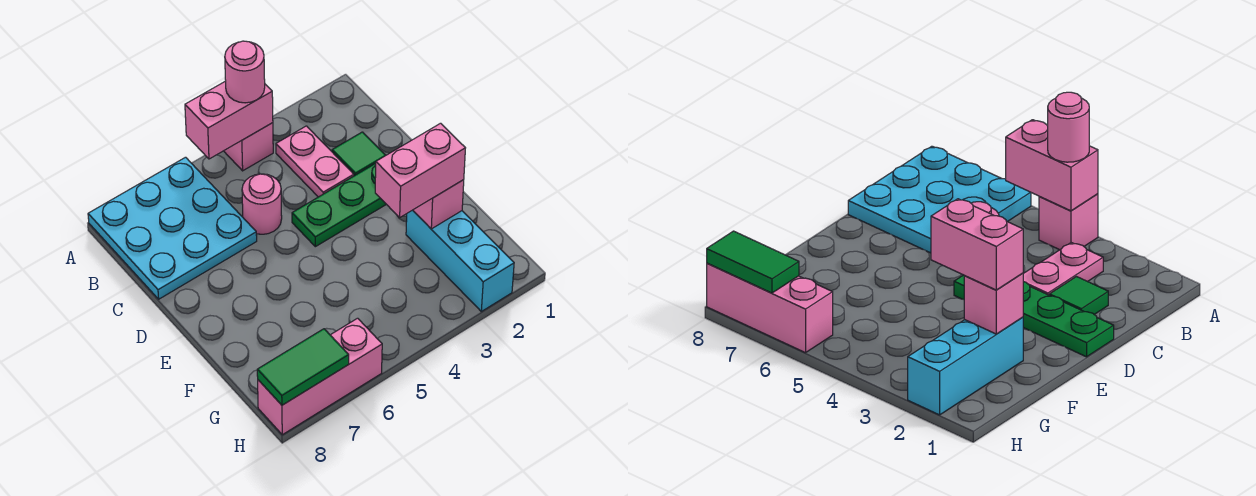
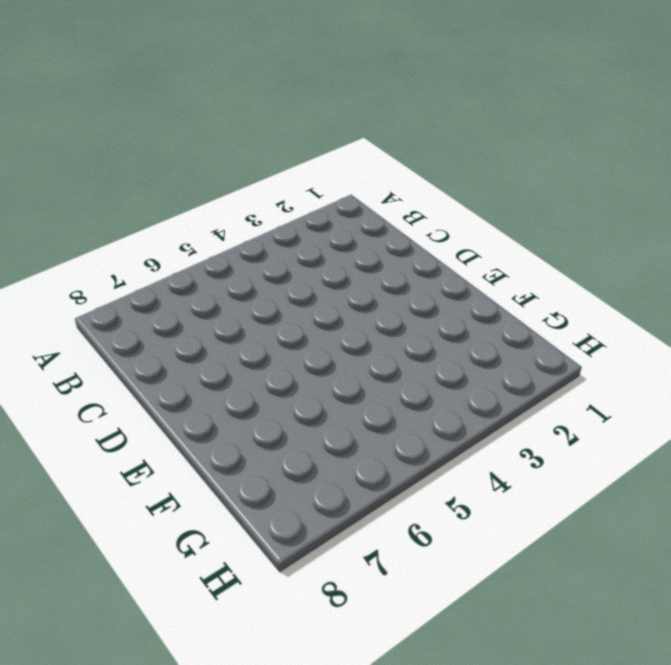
none -> pink brick A4 level 1
none -> cyan plate A6:C8 level 1
none -> pink plate B3:C3 level 1

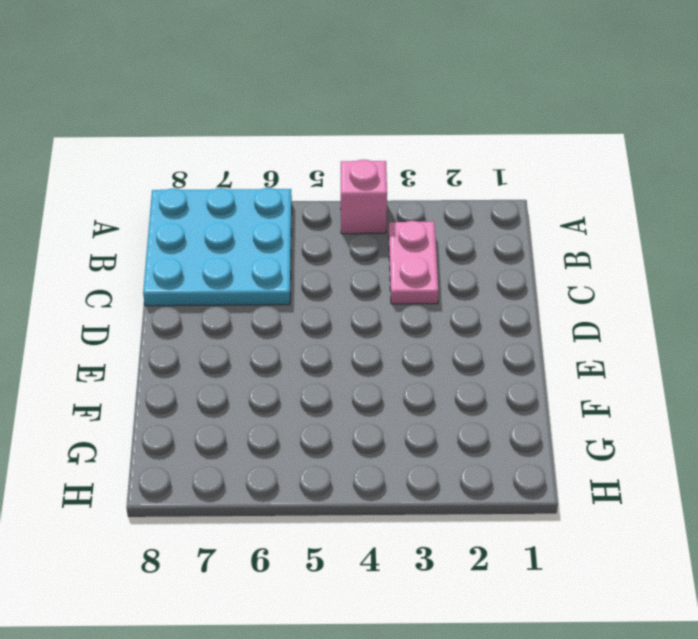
none -> green tile C2 level 1
none -> pink round brick C5 level 1
none -> green plate D1:D4 level 1

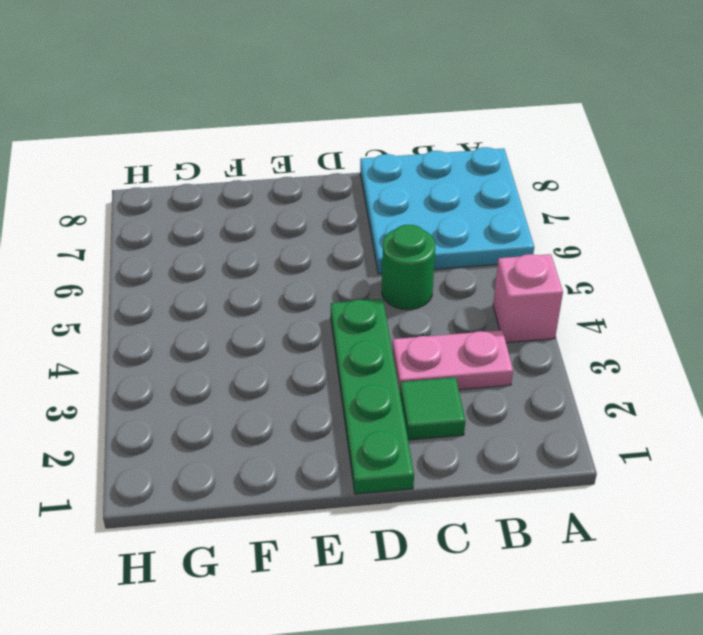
green round brick C5 level 1 -> pink round brick C5 level 1
none -> cyan brick F2:H2 level 1
none -> pink brick H6:H8 level 1
none -> pink brick A4:A5 level 2

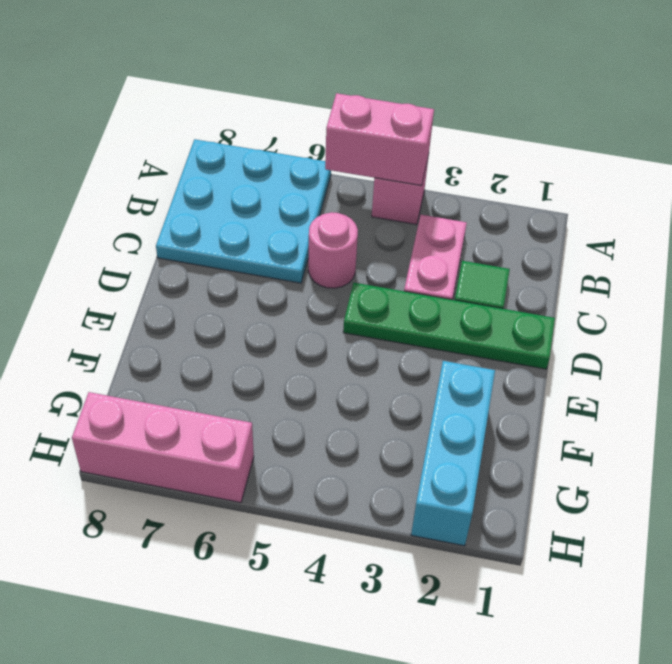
none -> pink brick F2 level 2
none -> green tile H7:H8 level 2
none -> pink round brick A4 level 3

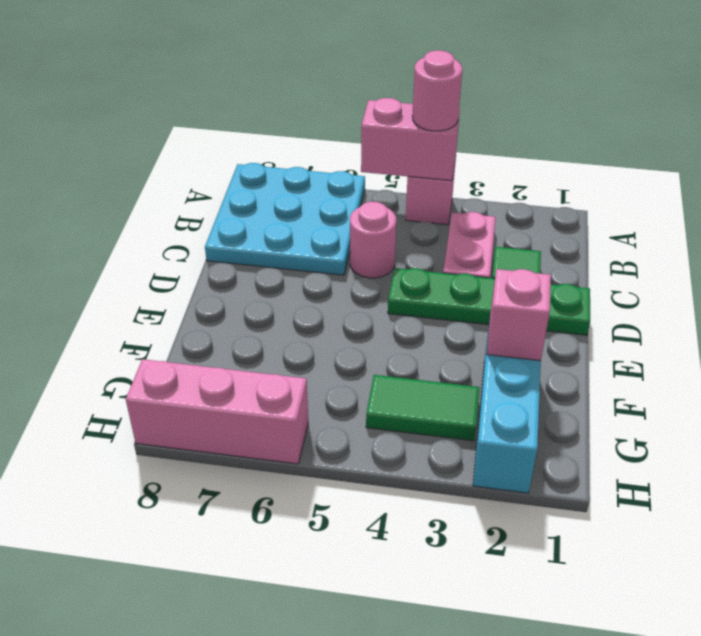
green tile G3:G4 level 1 -> green tile H7:H8 level 2
none -> pink brick F2:F3 level 3

